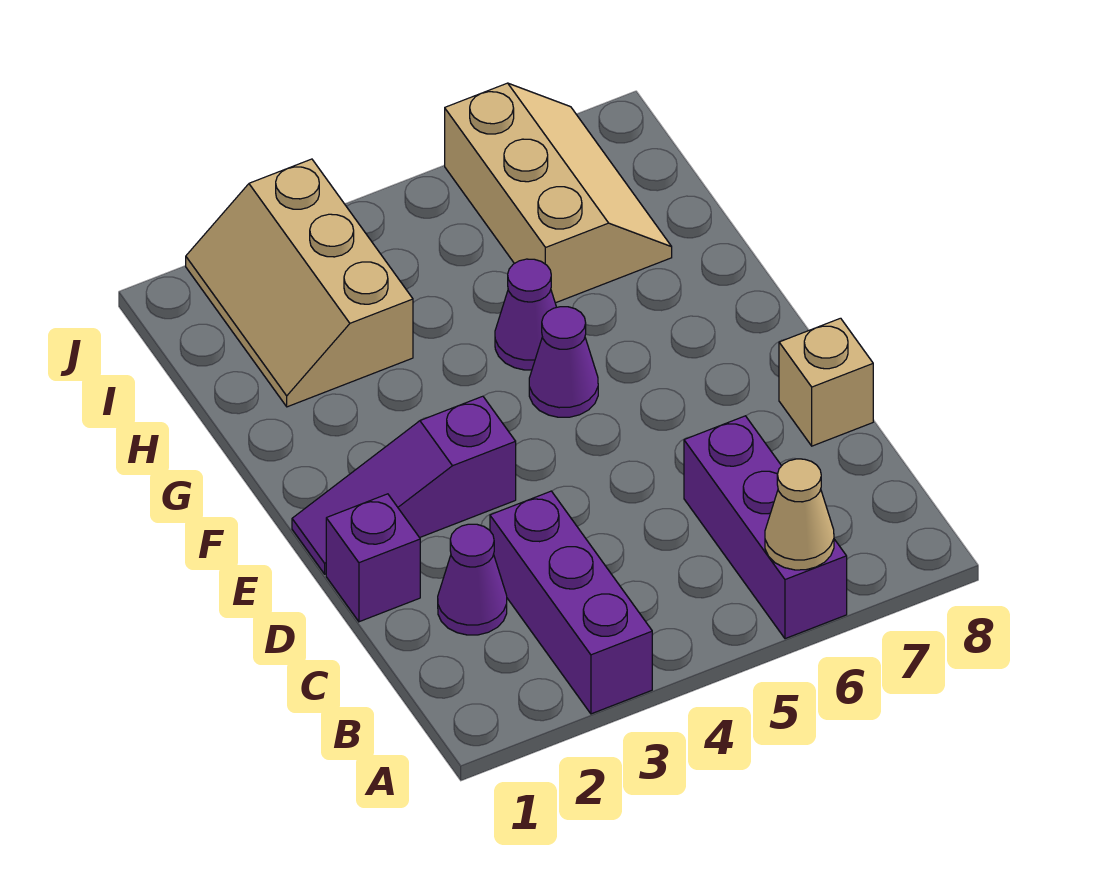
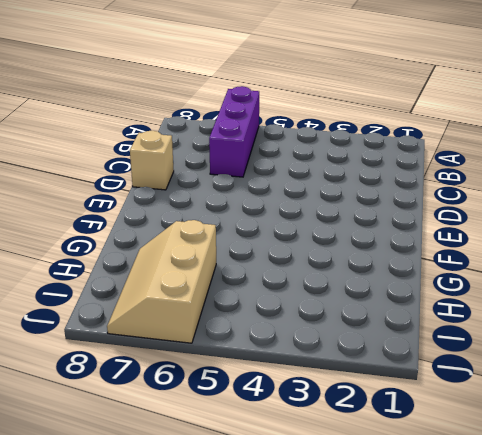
none -> purple brick A3:C3 level 1
none -> purple cone C2 level 1

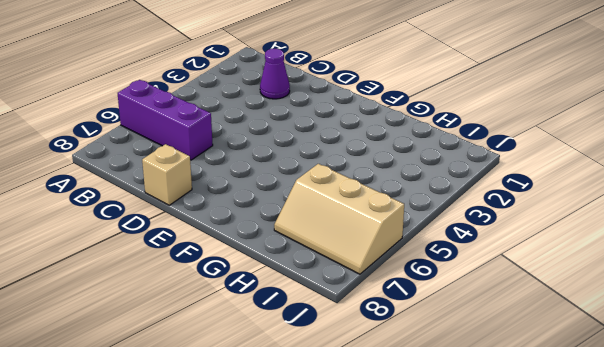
none -> purple brick A3:C3 level 1
none -> purple brick D1 level 1

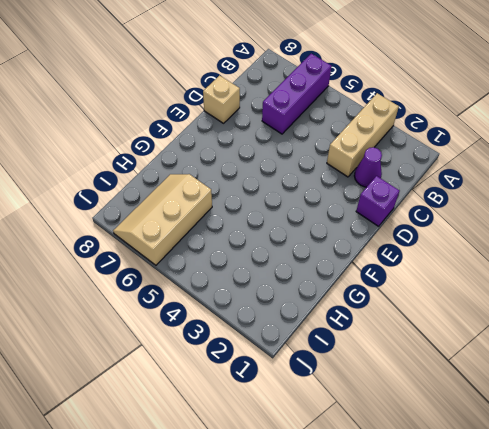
tan brick A3:C3 level 1 -> purple brick A3:C3 level 1
none -> purple slope E1:E3 level 1 top 3
none -> purple cone F5 level 1

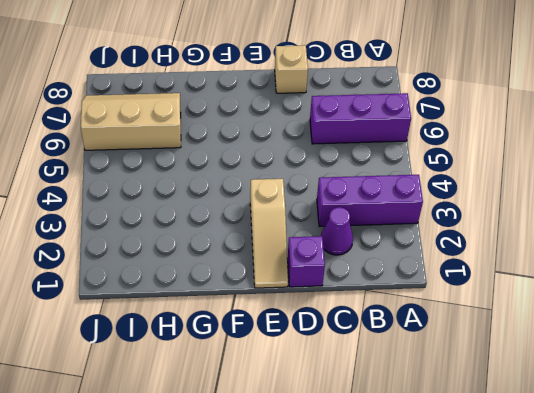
tan slope E1:E3 level 1 top 3 -> purple slope E1:E3 level 1 top 3
none -> purple cone F5 level 1
none -> purple cone G5 level 1

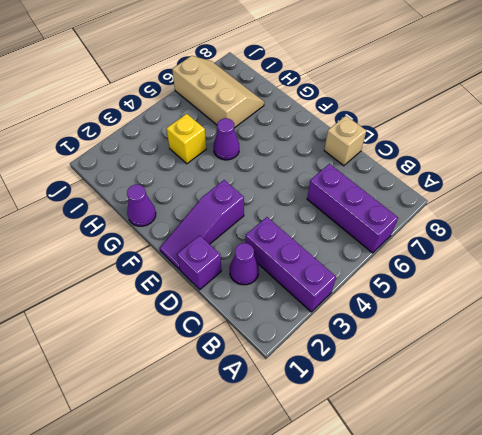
purple cone G1 level 1 -> purple cone F5 level 1
yellow brick H4 level 1 -> none
none -> tan slope H2:J3 level 1 top 3
none -> tan cone A6 level 2

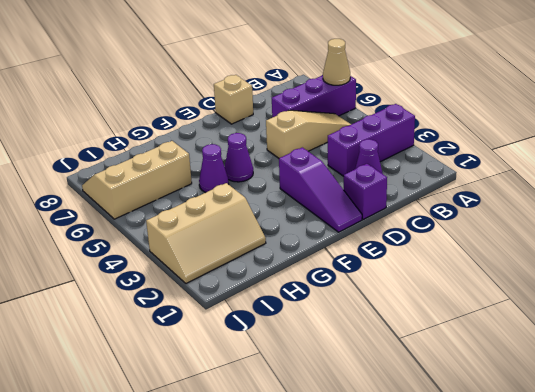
tan slope B5:D5 level 1 top D -> none

